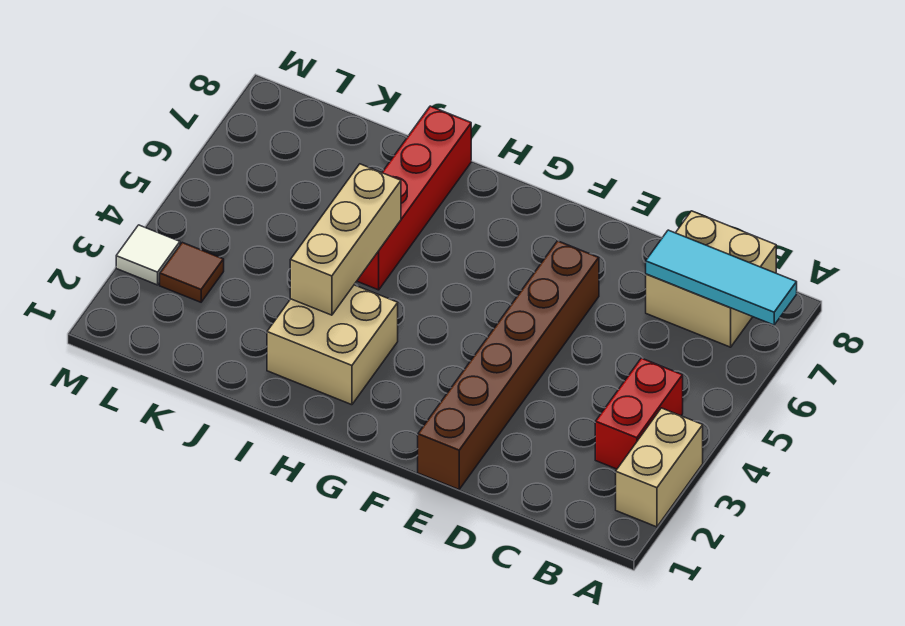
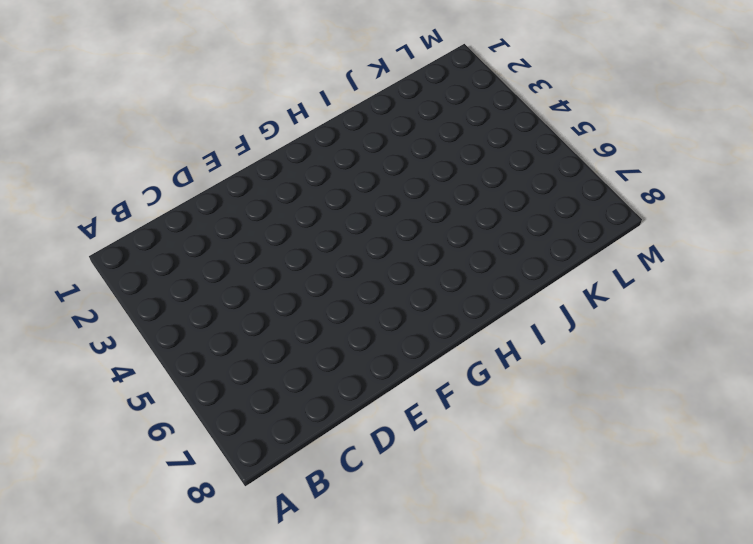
none -> tan brick A2:A3 level 1
none -> red brick B3:B4 level 1

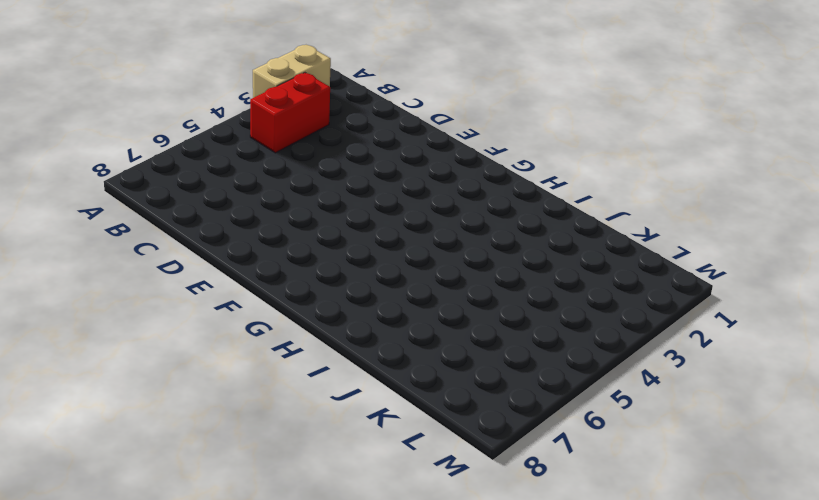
none -> tan brick B7:C8 level 1
none -> brown brick E1:E6 level 1

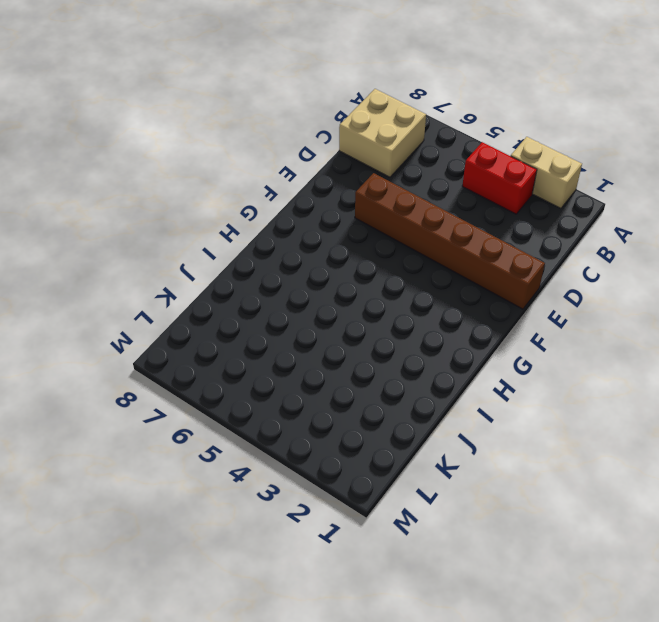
none -> tan brick H2:I3 level 1
none -> red brick I5:I8 level 1

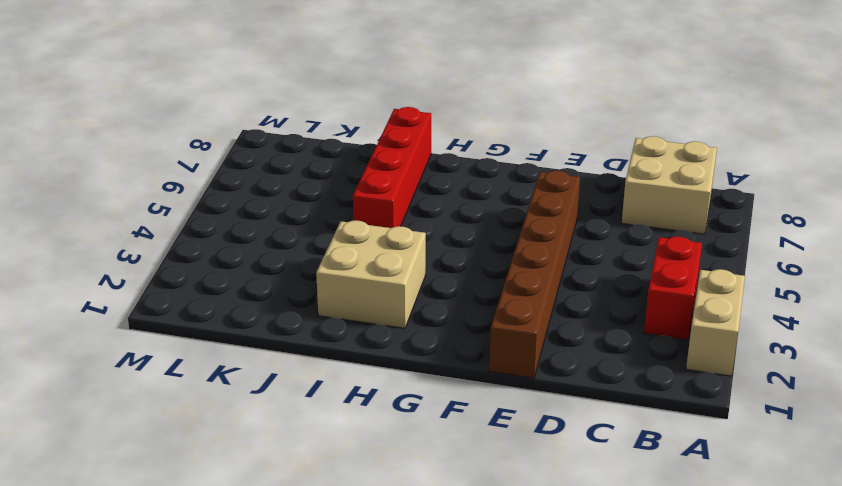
none -> brown tile L3 level 1
none -> white tile M3 level 1

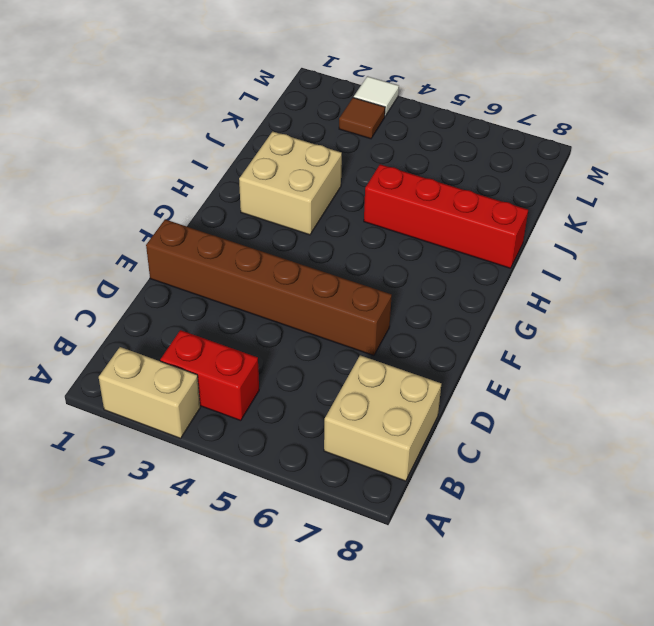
none -> cyan tile A7:C7 level 2
none -> tan brick I3:I5 level 2

